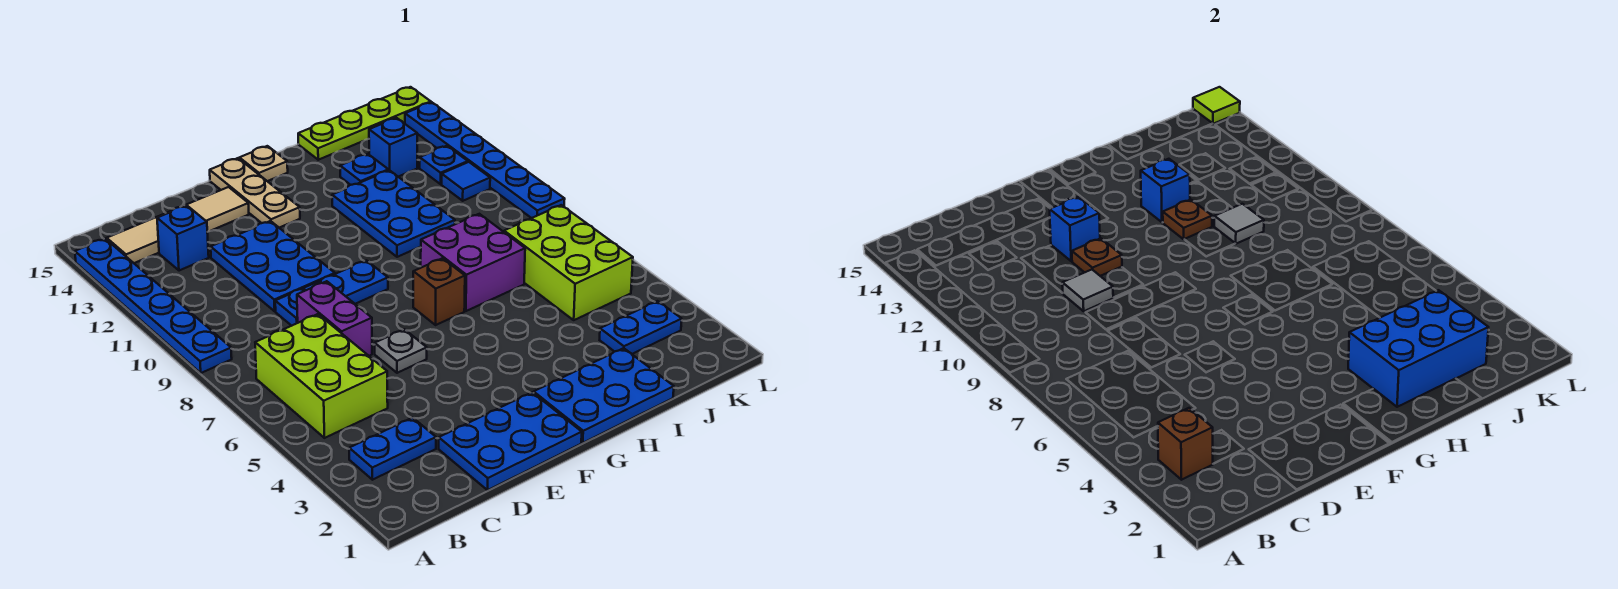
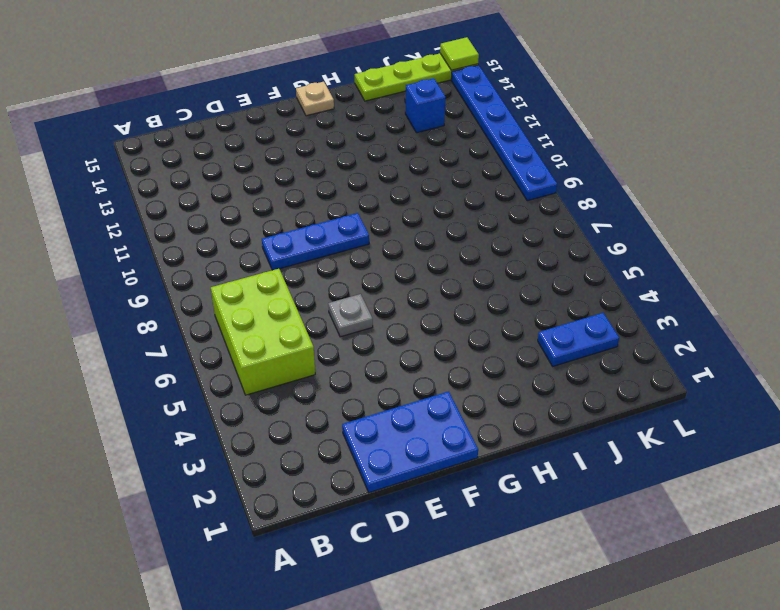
none -> blue plate A9:A14 level 1
none -> blue plate B3:C3 level 1
none -> tan tile B14:E14 level 1
none -> blue brick C13 level 1

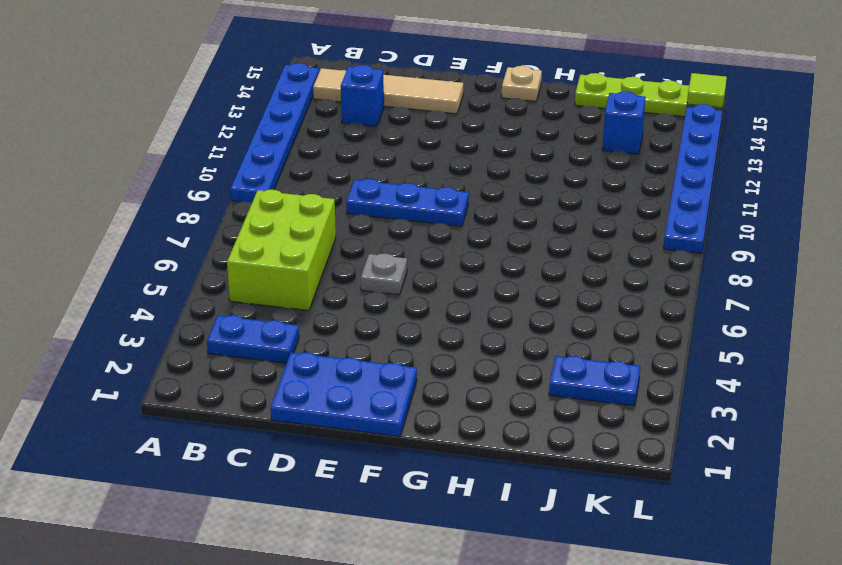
none -> purple brick D7:D8 level 1
none -> blue plate D10:E12 level 1
none -> tan plate F13:F15 level 1
none -> blue plate G1:I2 level 1

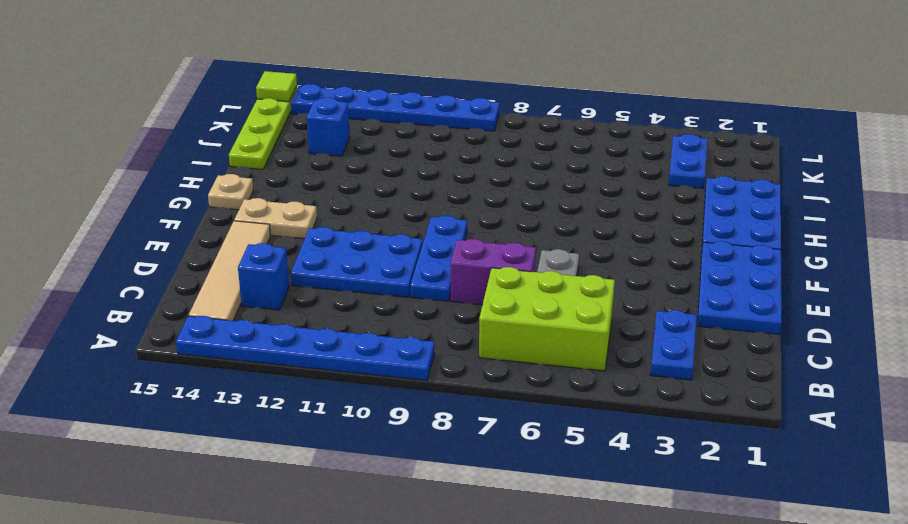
tan plate F13:F14 level 1 -> tan plate F13:F15 level 1
none -> brown brick G7 level 1
none -> purple brick H7:I8 level 1
none -> blue plate H10:I12 level 1
none -> blue plate I13 level 1

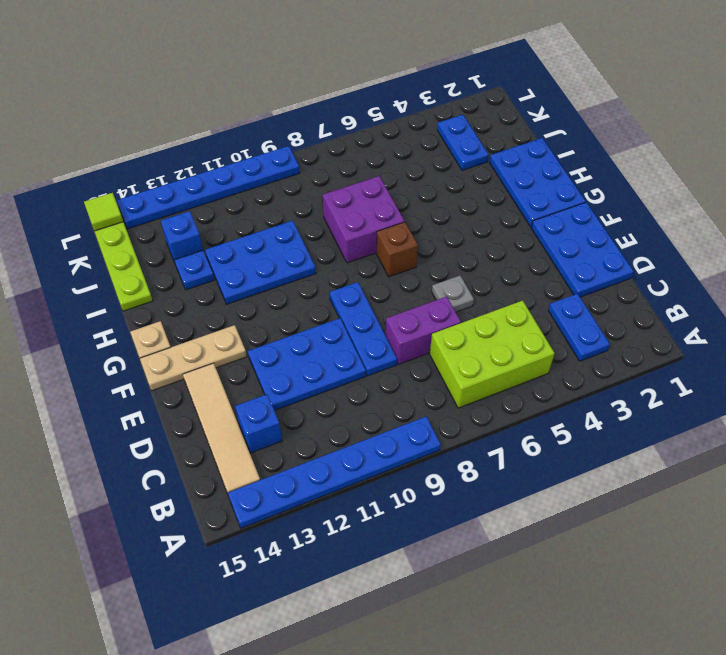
none -> lime brick J5:K7 level 1
none -> blue tile K11 level 1
none -> blue plate K12 level 1
none -> brown brick B3 level 2

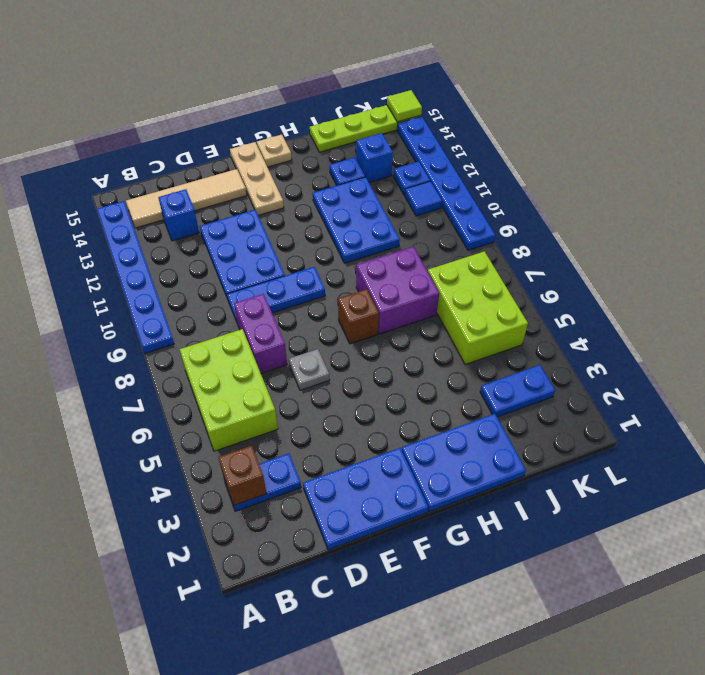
none -> grey tile D10 level 2
none -> brown plate E11 level 2
none -> blue brick E12 level 2
none -> blue brick H2:J3 level 2

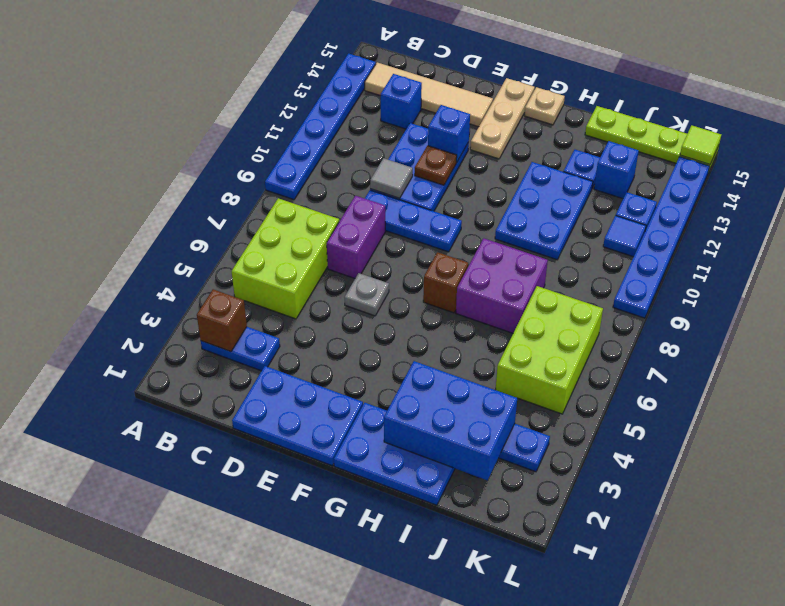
none -> brown plate H11 level 2
none -> blue brick H12 level 2
none -> grey tile I10 level 2

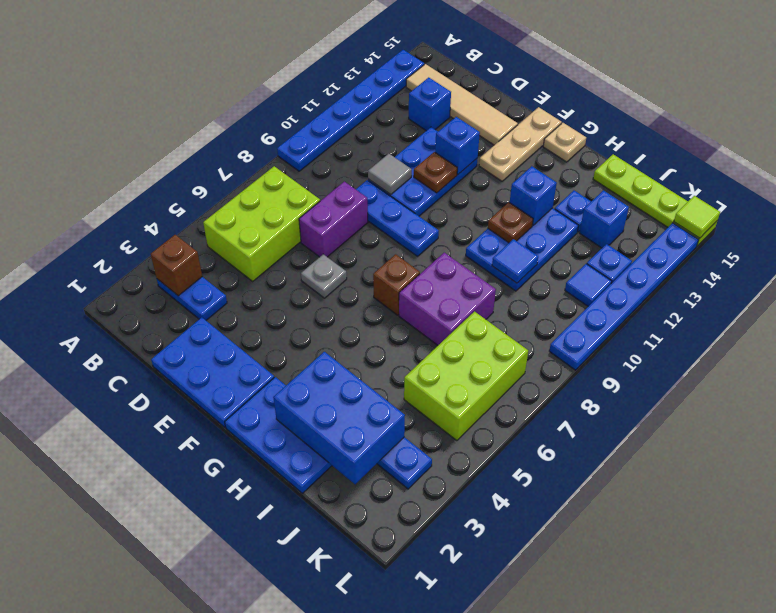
blue tile I10 level 2 -> grey tile I10 level 2

